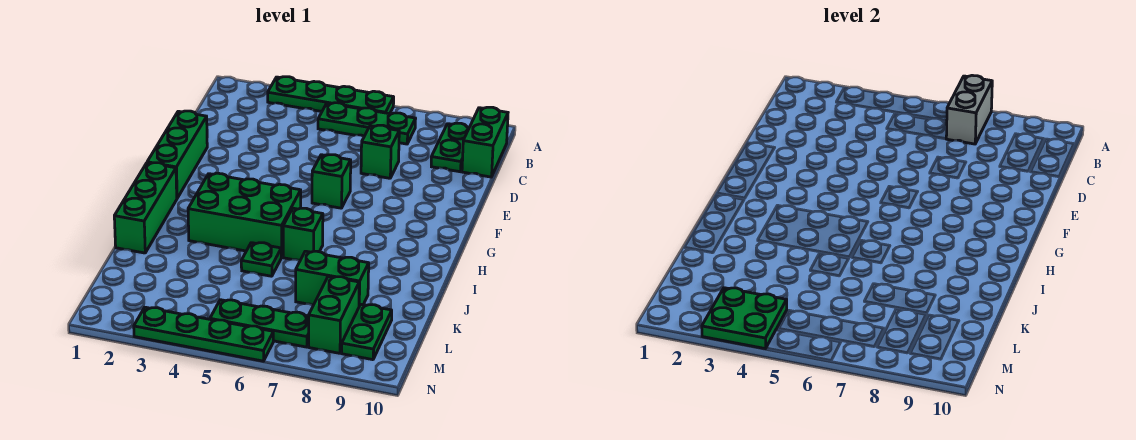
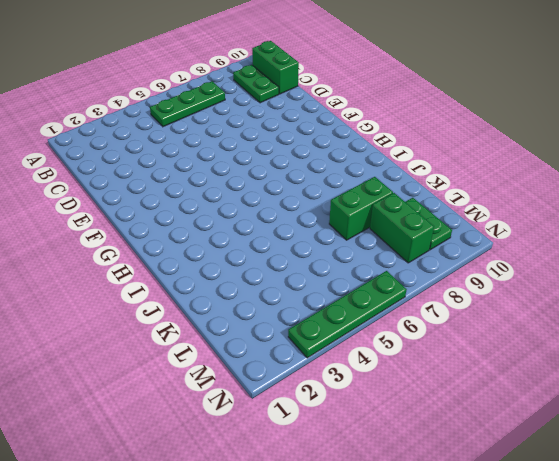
none -> green plate A3:A6 level 1
none -> green brick D7 level 1
none -> green brick E1:G1 level 1

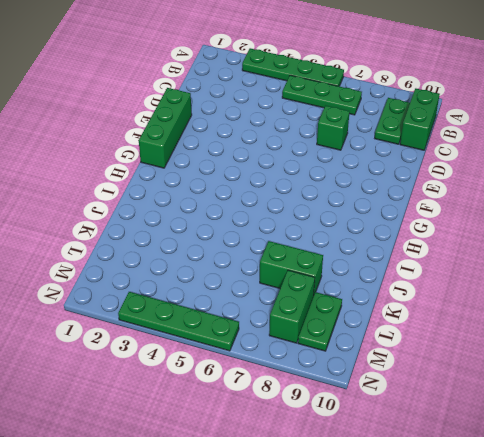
none -> green brick F6 level 1
none -> green brick H1:J1 level 1
none -> green brick H3:I5 level 1

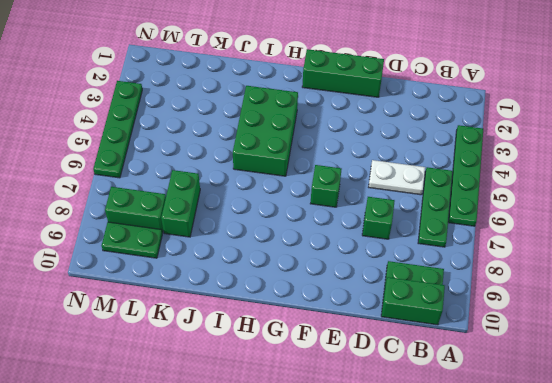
white plate C5:D5 level 1 -> none
none -> green brick H1:J1 level 1
none -> green brick I6 level 1
none -> green plate J5 level 1

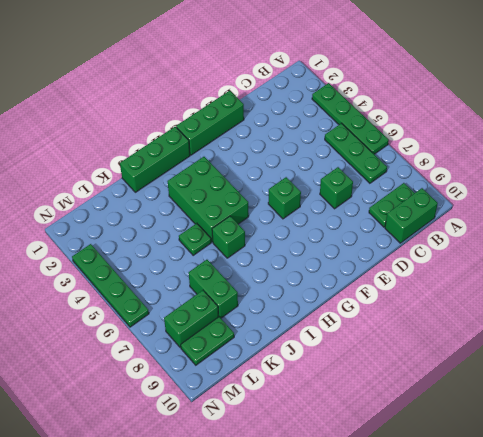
none -> green plate M5:M7 level 1
none -> grey brick A7:B7 level 2
none -> green plate M3:N4 level 2

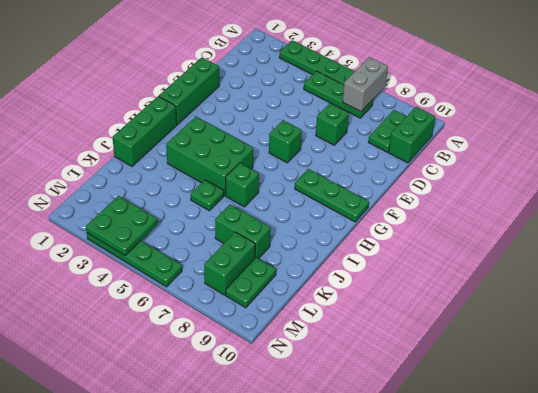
green plate G8:G10 level 1 -> green plate M5:M7 level 1

